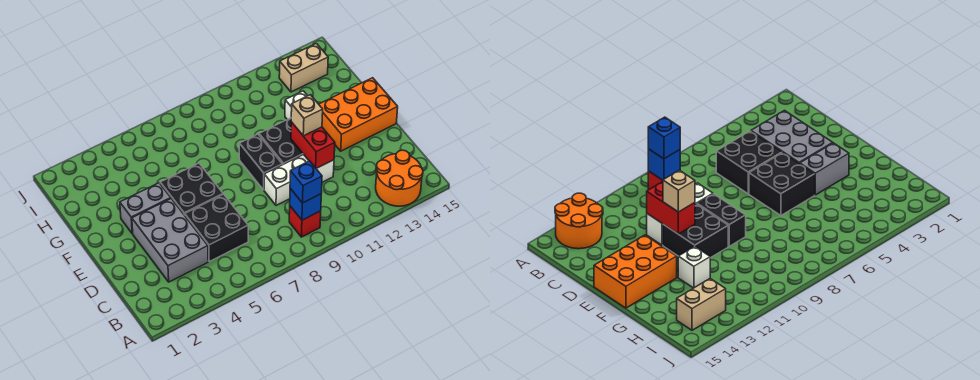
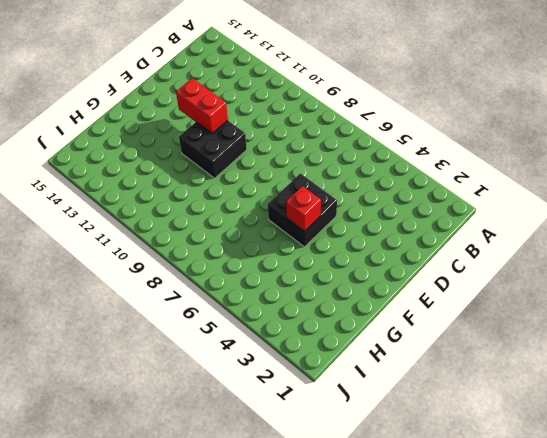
red brick E11:E12 level 2 -> red brick D11:E11 level 2
red brick F5 level 2 -> red brick B9 level 1
none -> orange round brick A13:B14 level 1
none -> grey brick C3:E4 level 1
none -> black brick C5:D6 level 1

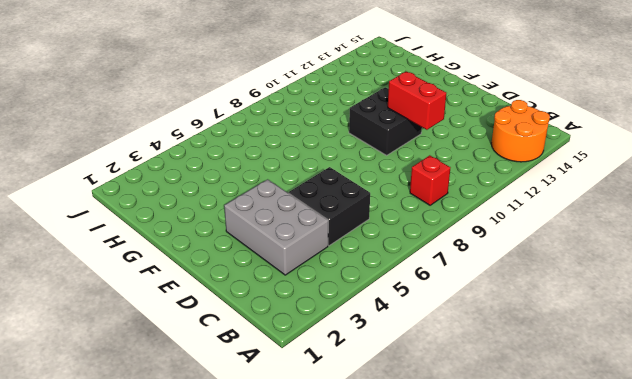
none -> white brick D9:D11 level 1
none -> black brick E5:F6 level 1
none -> black brick E9:F9 level 1

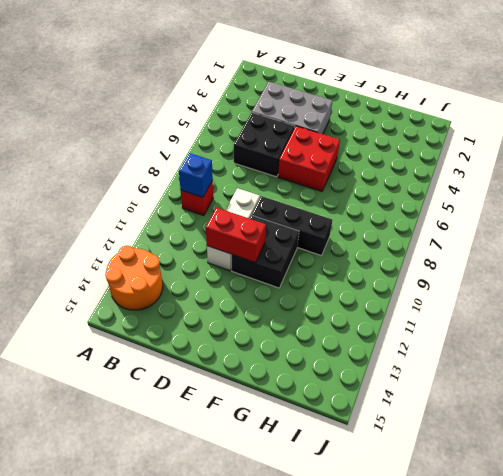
red brick E5:F6 level 1 -> black brick E5:F6 level 1
black brick E9:G9 level 1 -> black brick E9:F9 level 1
none -> orange brick E13:F15 level 1
none -> grey brick F3:F4 level 1
none -> white brick G12 level 1

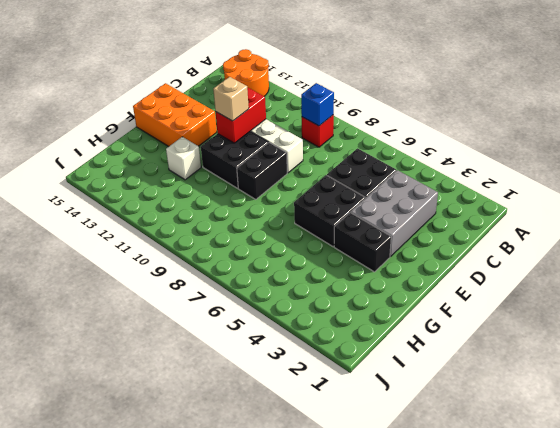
black brick F3:F4 level 1 -> grey brick F3:F4 level 1
none -> tan brick I13:I14 level 1
none -> blue brick B9 level 3

